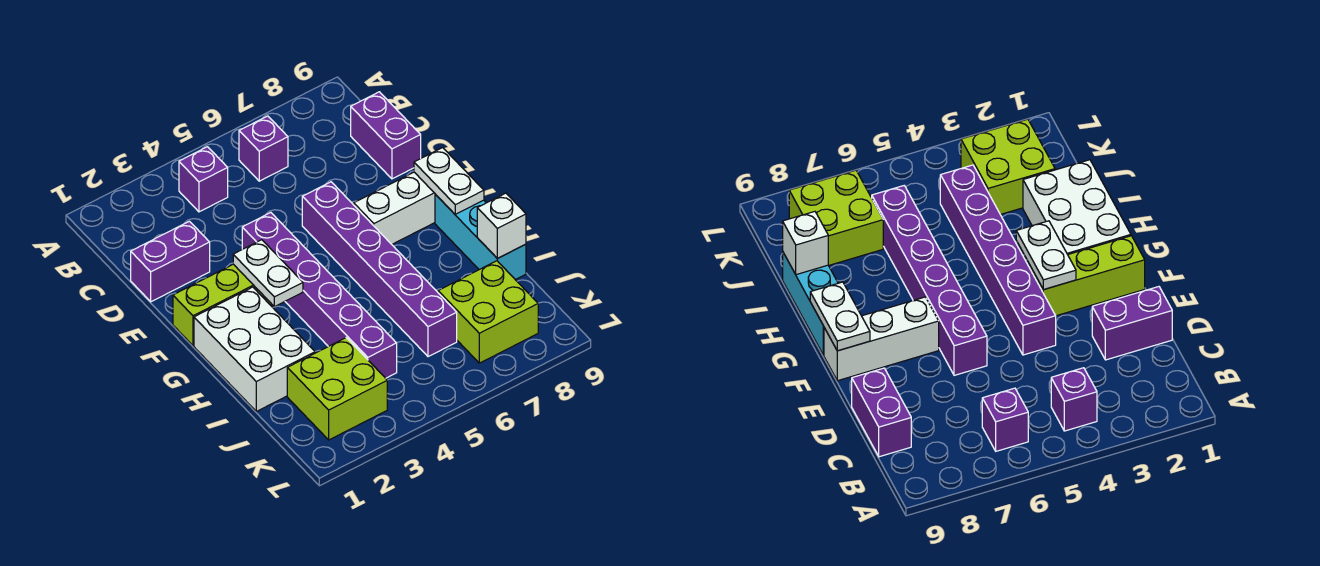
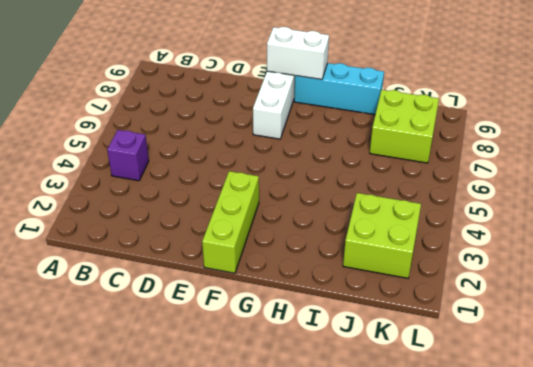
white brick F9:G9 level 2 -> white plate F9:G9 level 2
none -> purple brick B6 level 1
none -> purple brick C9:D9 level 1
none -> purple brick D1:D2 level 1

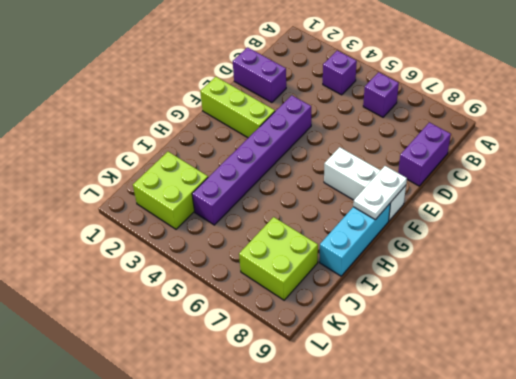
none -> purple brick E6:J6 level 1
none -> white brick G1:I2 level 1
none -> white plate F3:G3 level 2

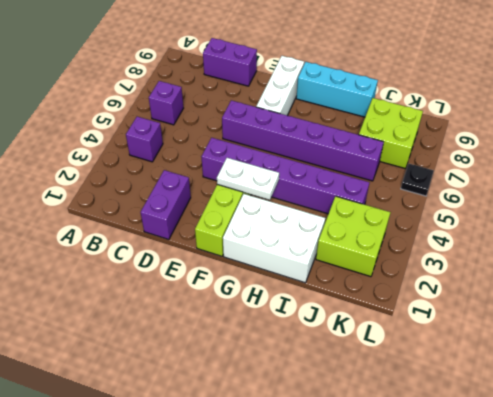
black plate L6 level 1 -> none
none -> white plate F9:G9 level 2
none -> white brick I9 level 2

